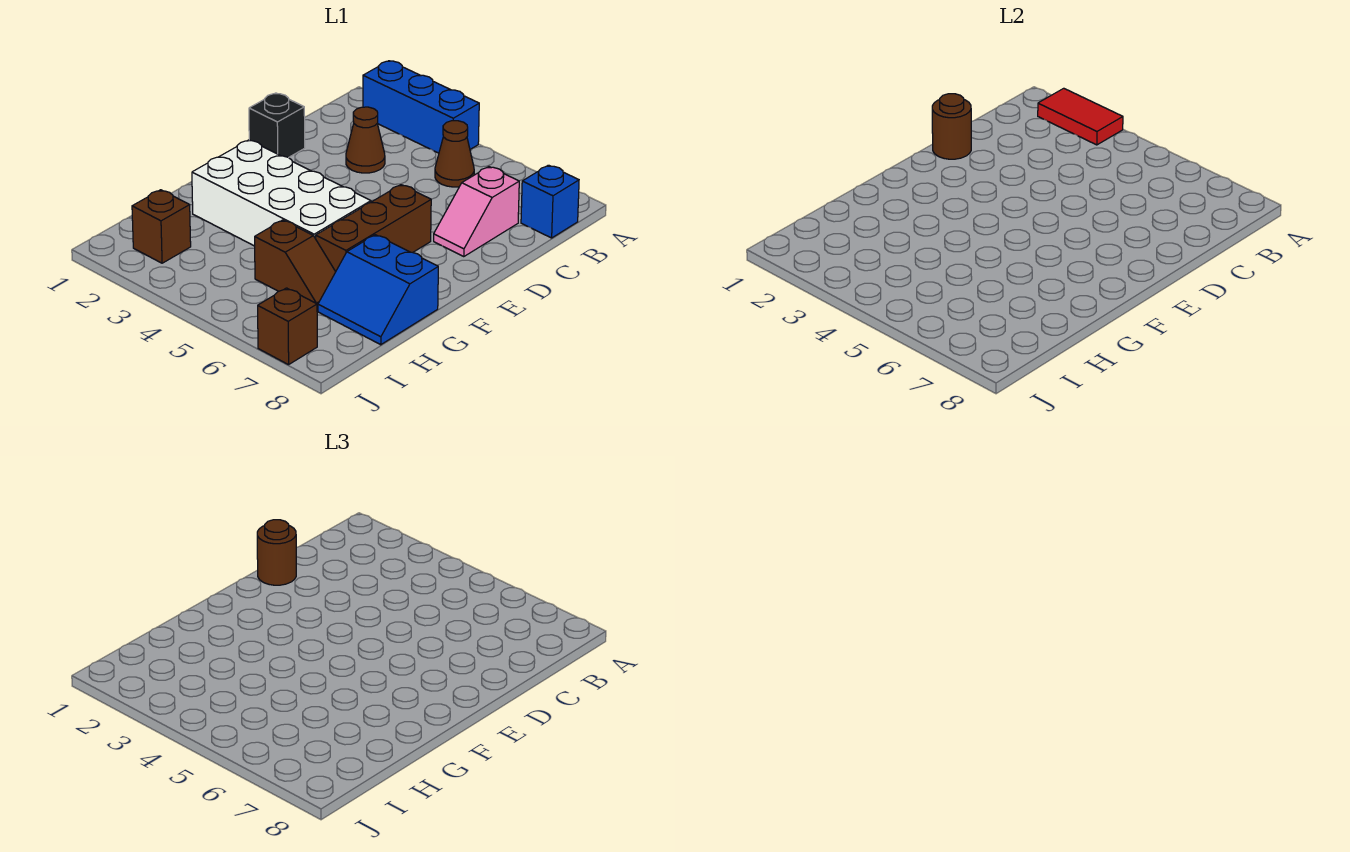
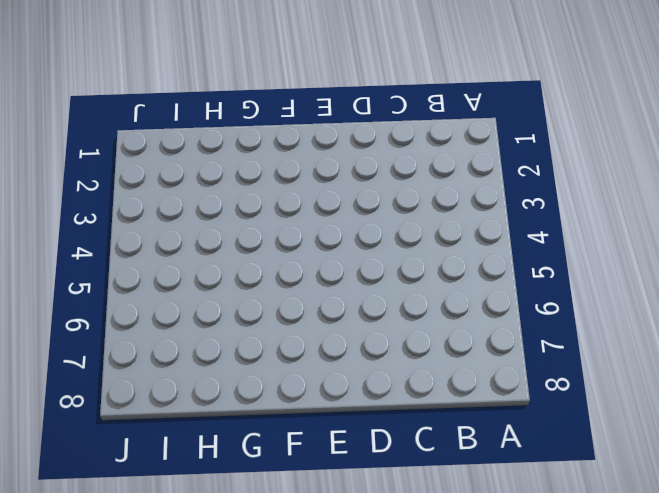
none -> blue brick A2:A4 level 1
none -> brown cone B5 level 1
none -> blue brick B8 level 1

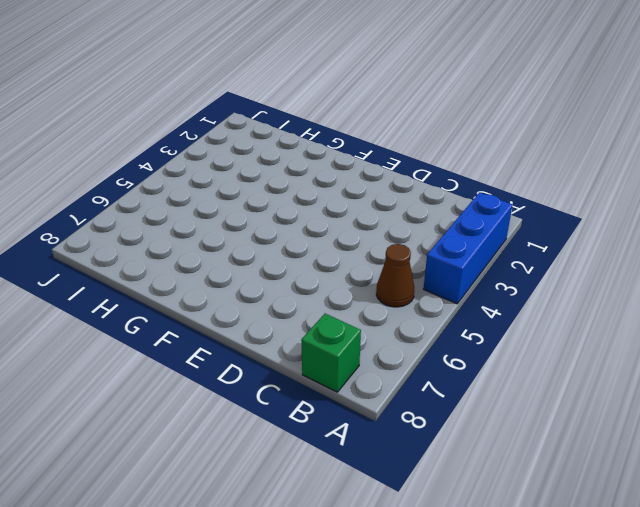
green brick B8 level 1 -> blue brick B8 level 1
none -> brown cone C3 level 1
none -> pink slope C7:D7 level 1 top C
none -> black brick D1 level 1

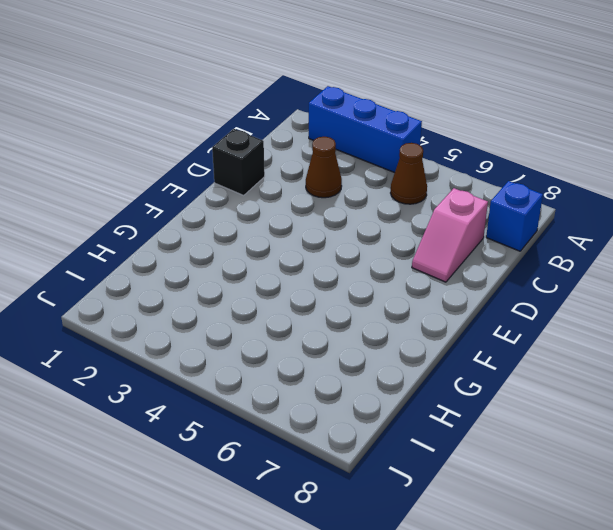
none -> brown brick E6:G6 level 1
none -> white brick F2:G5 level 1
none -> blue slope G7:H8 level 1 top G

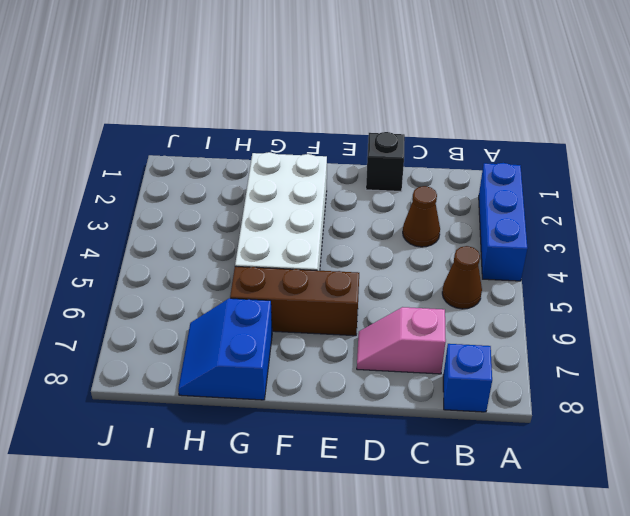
none -> brown slope H5:H6 level 1 top 5
none -> brown brick I2 level 1
none -> brown brick J7 level 1

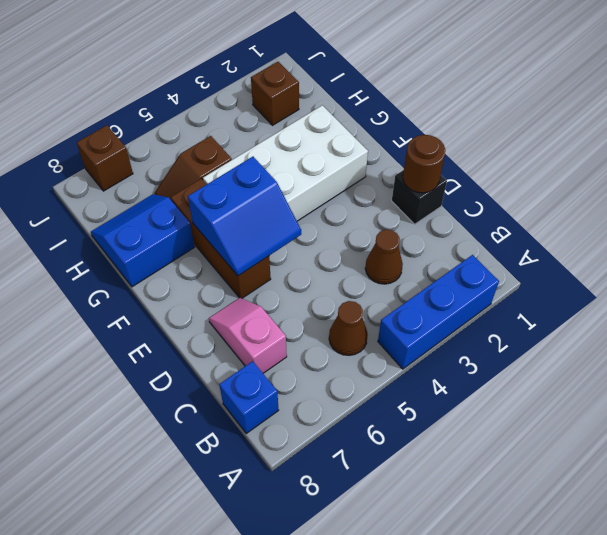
blue slope E5:F6 level 2 top F -> none
none -> red tile A2:A3 level 2
none -> brown round brick D1 level 3

